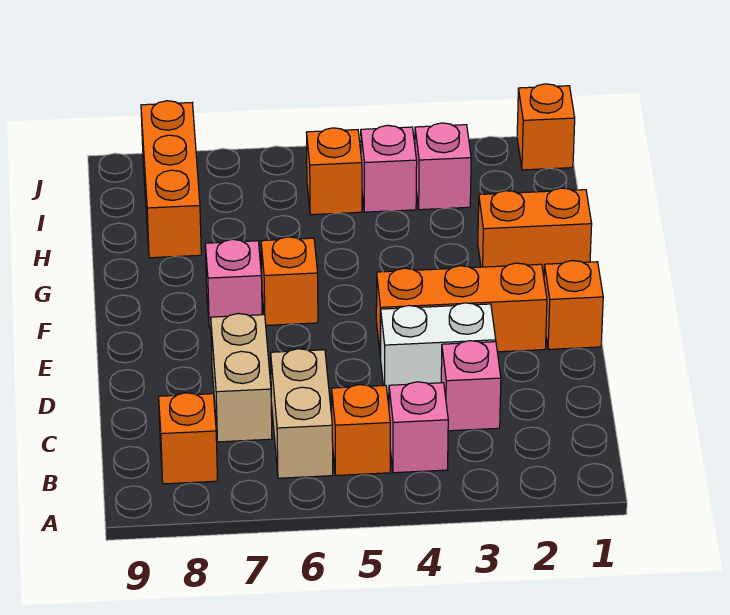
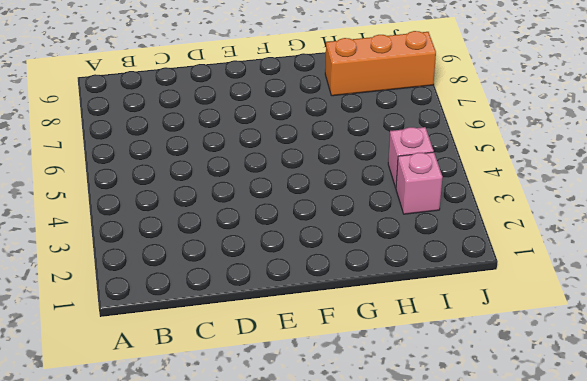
none -> pink brick B4 level 1
none -> orange brick B5 level 1
none -> tan brick B6:C6 level 1

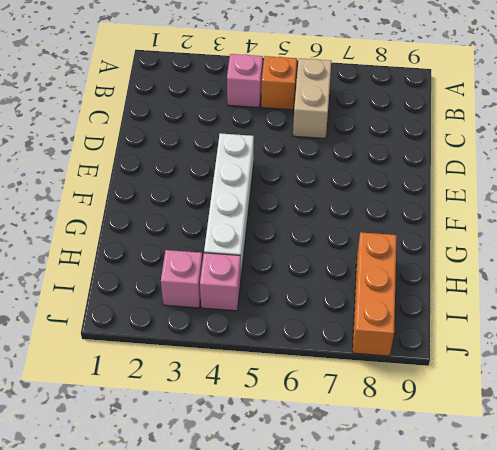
white brick E4:H4 level 1 -> orange brick E2:E4 level 1
none -> orange brick B8 level 1
none -> pink brick C3 level 1
none -> tan brick C7:D7 level 1

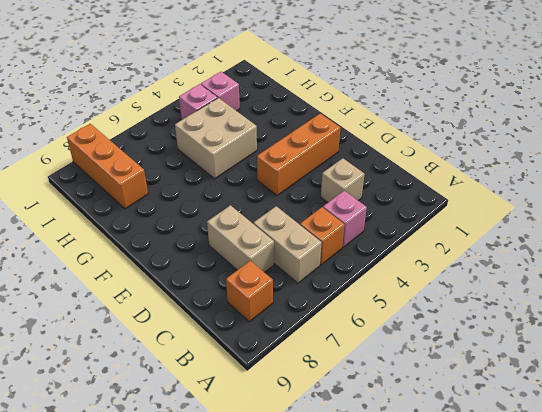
tan brick C3 level 1 -> pink brick C3 level 1
tan brick G4:H5 level 1 -> none
none -> white brick D3:D4 level 1
none -> orange brick E1 level 1
none -> orange brick F6 level 1

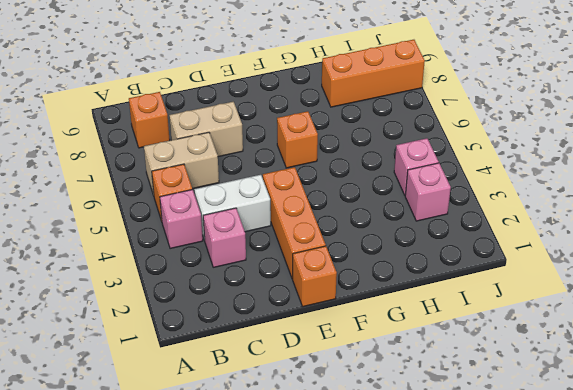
white brick C4:D4 level 1 -> white brick D3:D4 level 1
none -> pink brick F7 level 1
none -> orange brick G1:G2 level 1
none -> orange brick I5 level 1

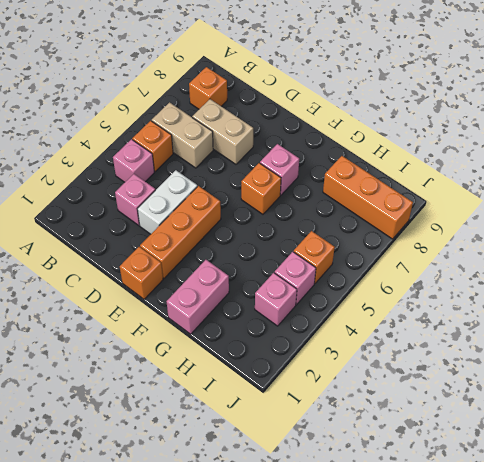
pink brick G1:G2 level 1 -> orange brick G1:G2 level 1
none -> orange brick J1 level 1

